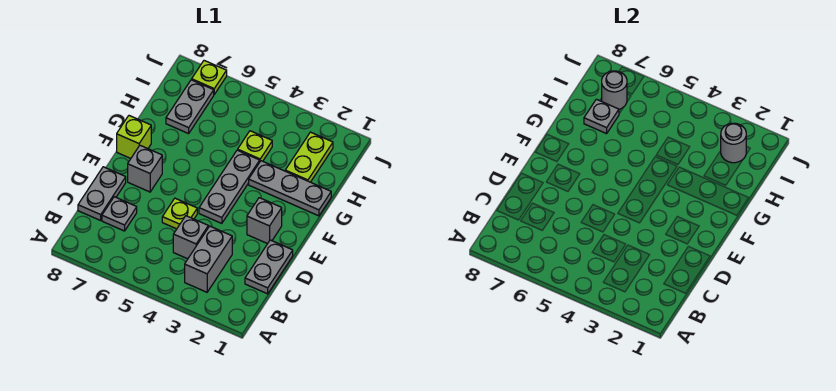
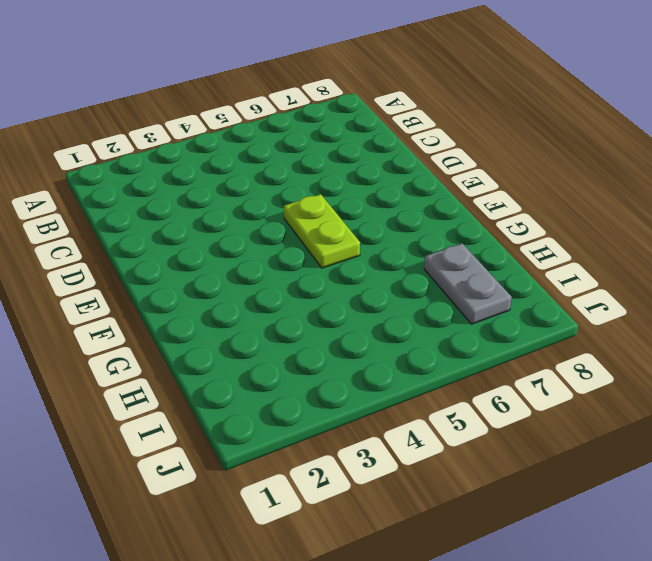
lime plate E5:F5 level 1 -> lime plate H2:I2 level 1
none -> grey brick B3:C3 level 1
none -> grey plate C1:D1 level 1
none -> grey brick C4 level 1

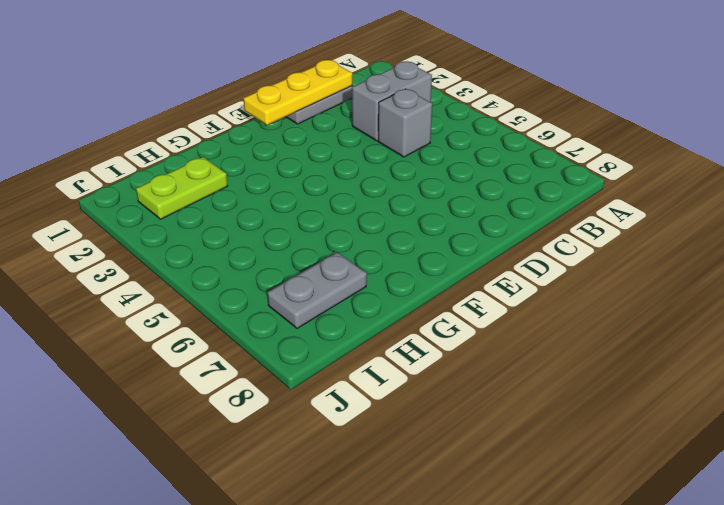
yellow plate C1:E1 level 2 -> none
none -> grey plate C7 level 1
none -> grey plate C8:D8 level 1
none -> lime plate D5 level 1

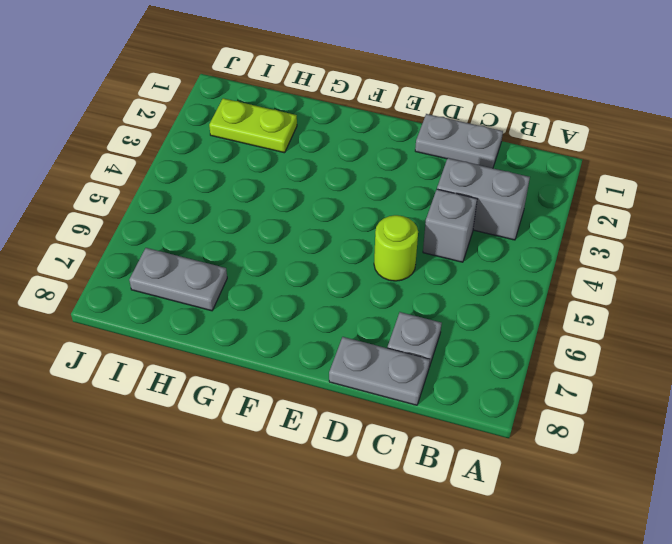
lime round brick D5 level 1 -> lime plate D5 level 1
none -> grey brick E2 level 1
none -> grey plate E4:G4 level 1
none -> grey brick E7 level 1

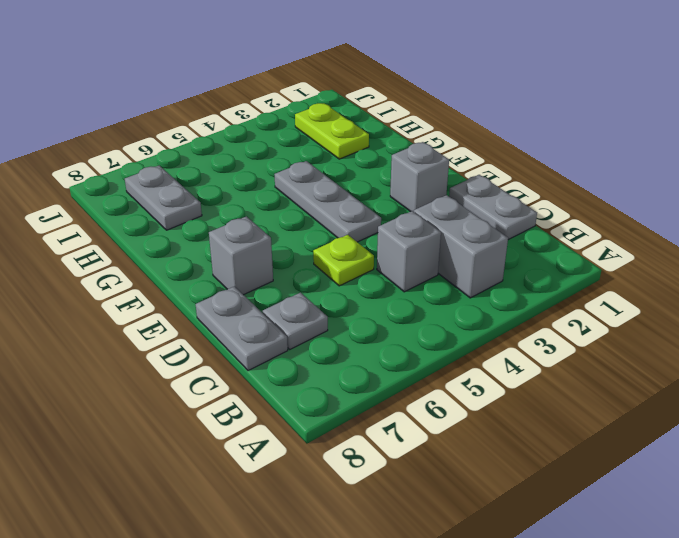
none -> lime brick F8 level 1
none -> grey plate G1:G3 level 1
none -> lime plate H4 level 1

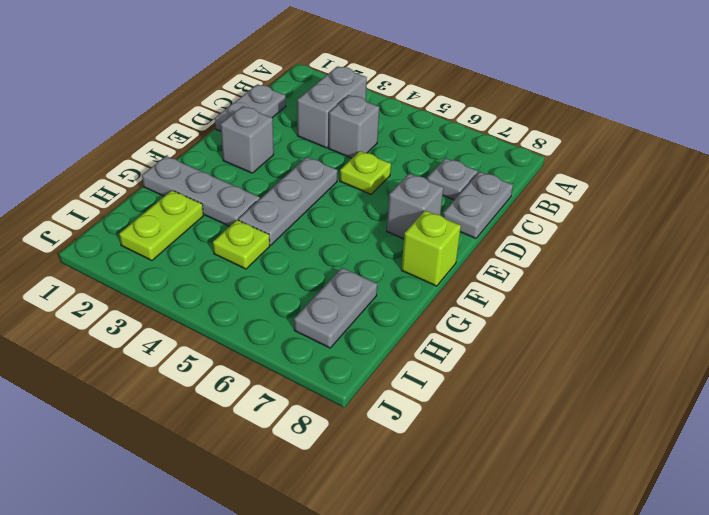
none -> lime plate J7 level 1
none -> grey plate H7 level 2
none -> grey round brick I2 level 2

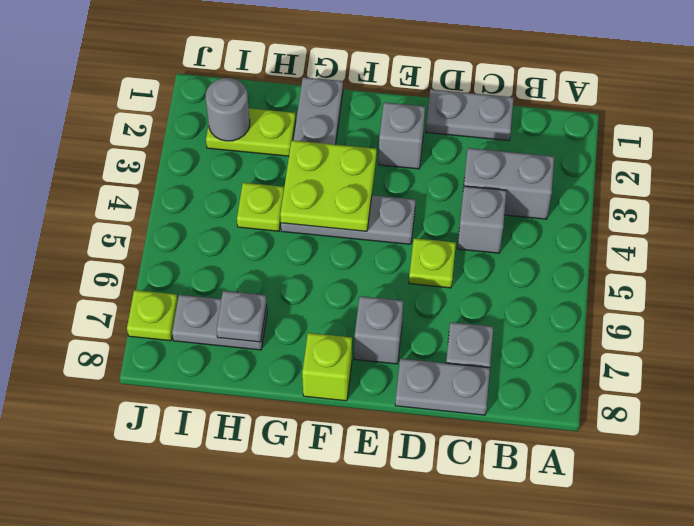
lime plate F3:G4 level 2 -> none
none -> grey round brick I7 level 2

